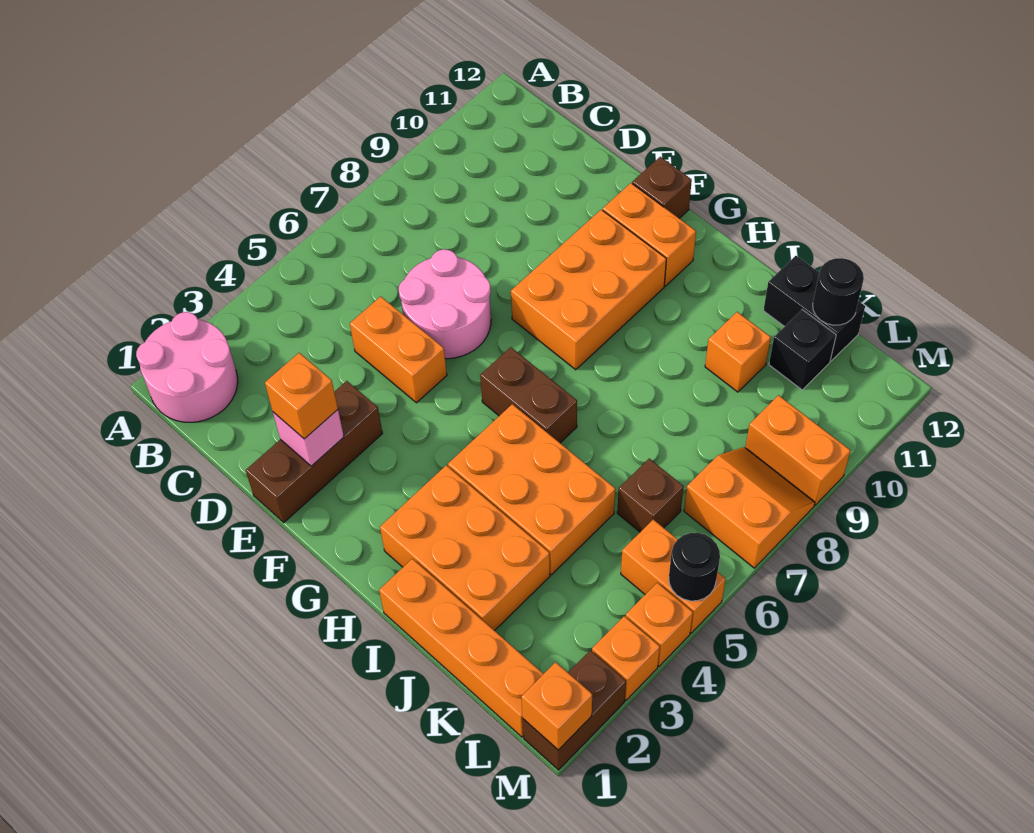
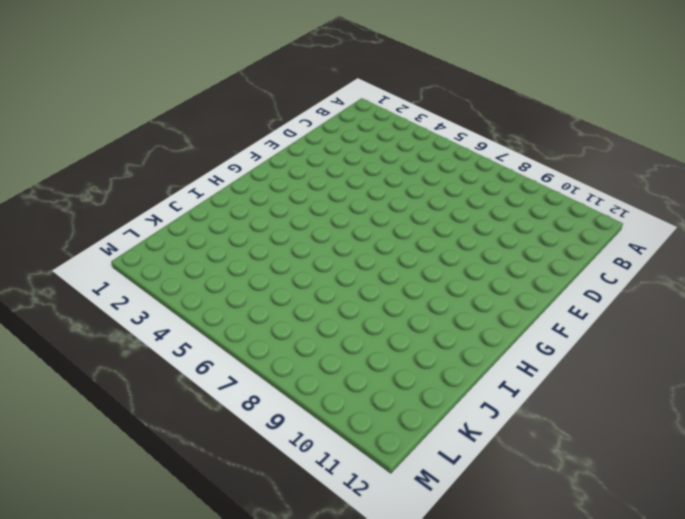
none -> pink round brick A1:B2 level 1
none -> orange brick D5:E5 level 1
none -> pink round brick D6:E7 level 1

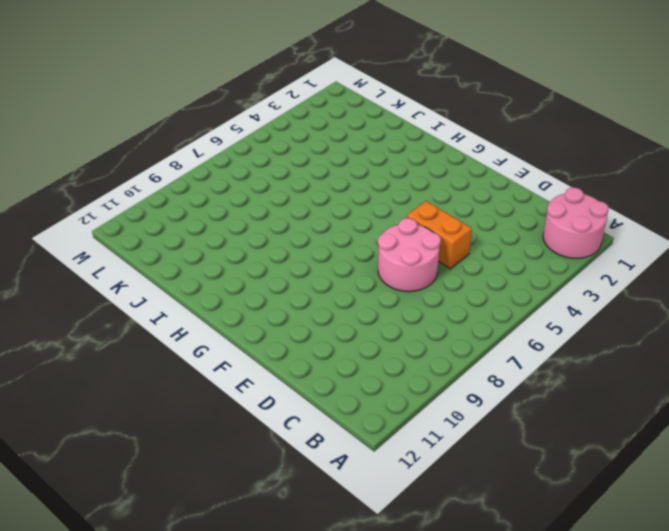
none -> brown brick E1:E3 level 1
none -> orange brick F8:G10 level 1
none -> orange brick F11:G11 level 1

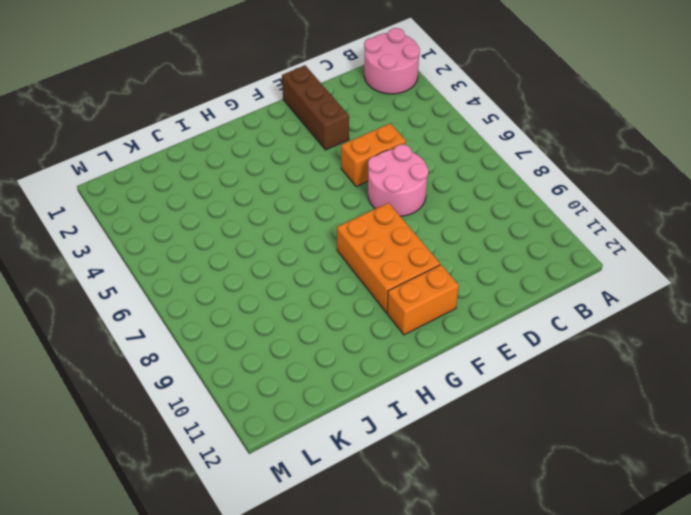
none -> brown brick F12 level 1
none -> brown brick G6:H6 level 1
none -> orange brick H2:J3 level 1

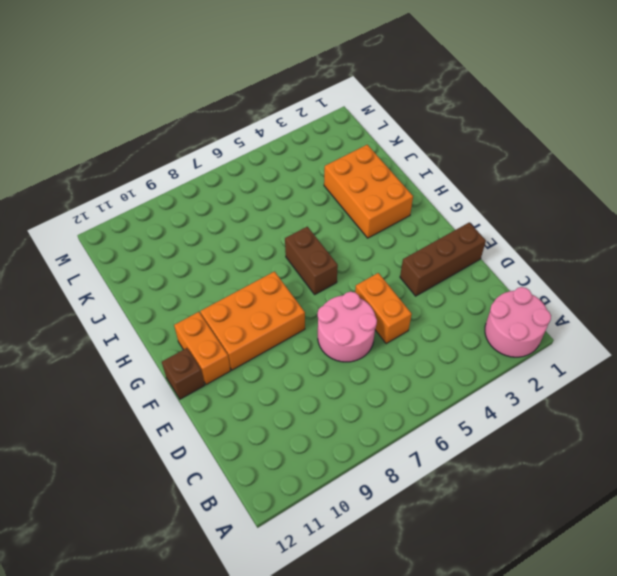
none -> orange brick H4:J5 level 1
none -> orange brick I1:L1 level 1
none -> orange brick J10 level 1

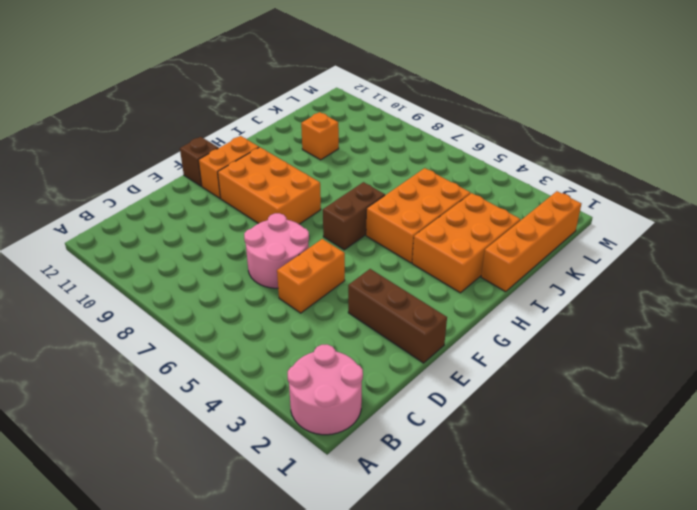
none -> black brick J12:K12 level 1
none -> brown brick K6 level 1
none -> black brick K11 level 1

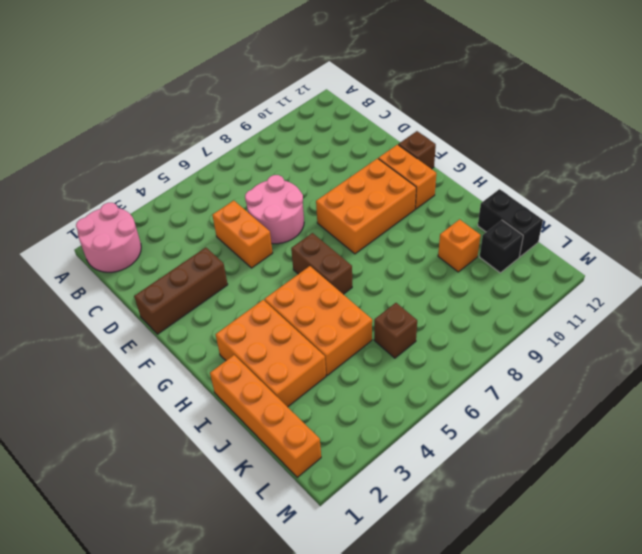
none -> orange brick L5:M5 level 1
none -> orange slope L7:M8 level 1 top 7
none -> orange brick L9:M9 level 1

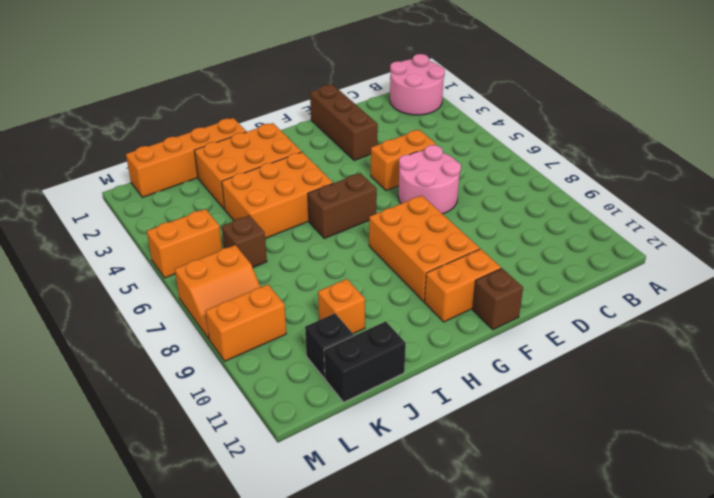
none -> brown brick M1:M2 level 1
none -> orange brick M3 level 1
none -> orange brick M4 level 1

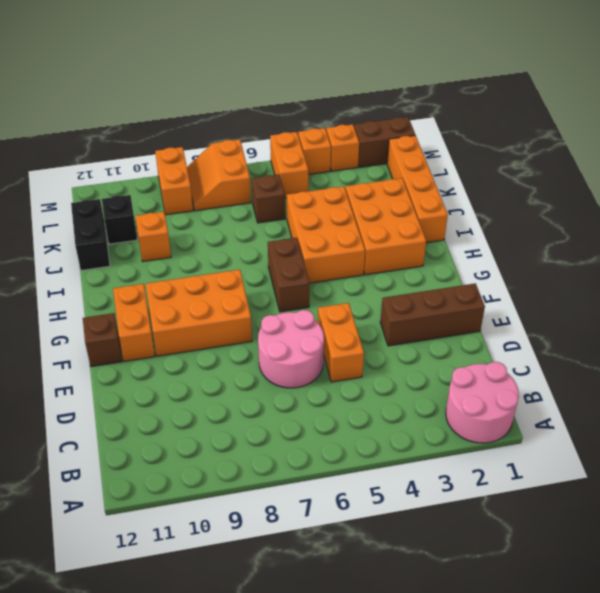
none -> pink brick E2 level 2
none -> black round brick K12 level 2
none -> orange brick M1 level 2

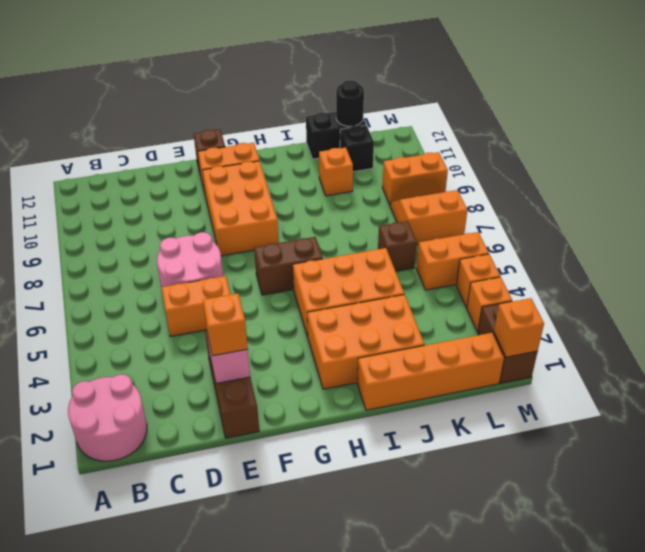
none -> black round brick M5 level 2

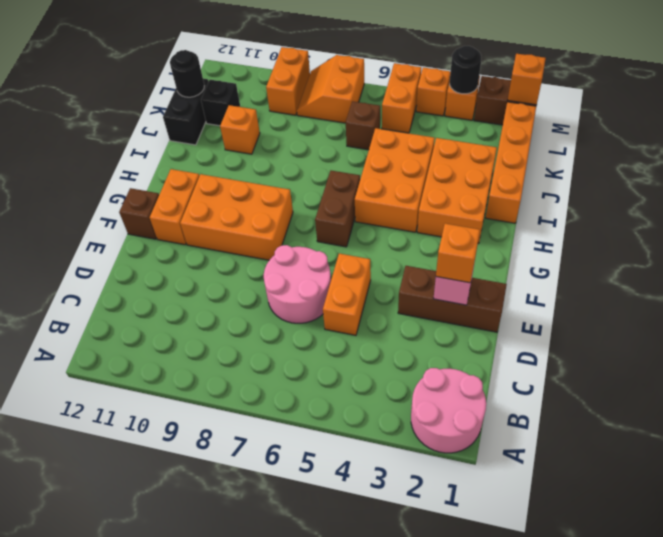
black round brick M3 level 2 -> black round brick M5 level 2

